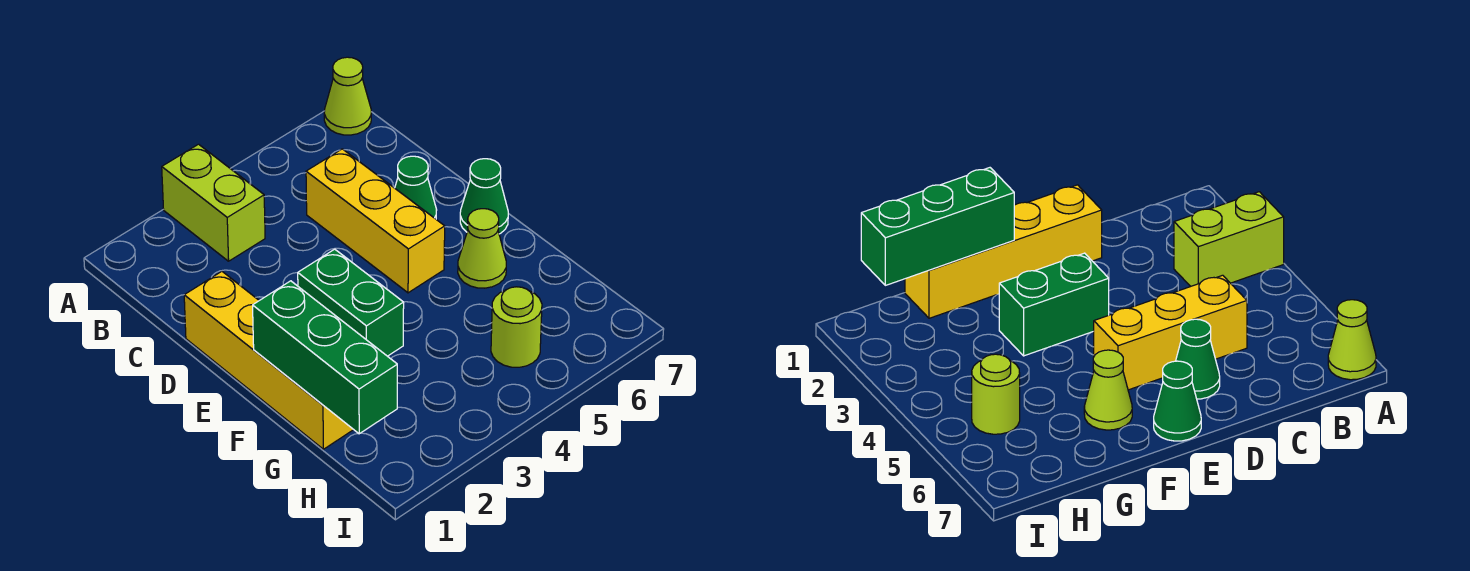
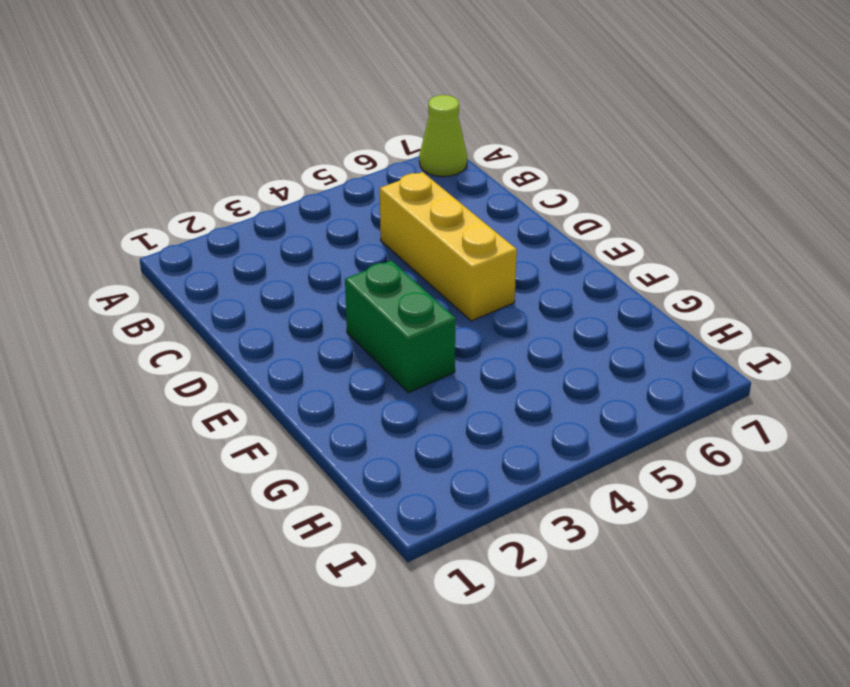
none -> lime brick A3:B3 level 1
none -> yellow brick D1:G1 level 1

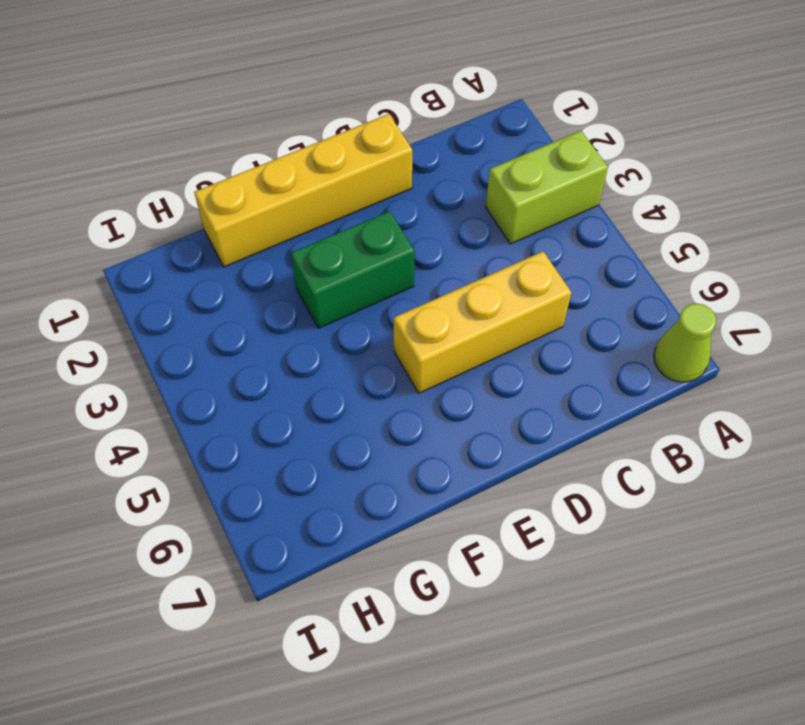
none -> green cone D6 level 1
none -> green cone E7 level 1

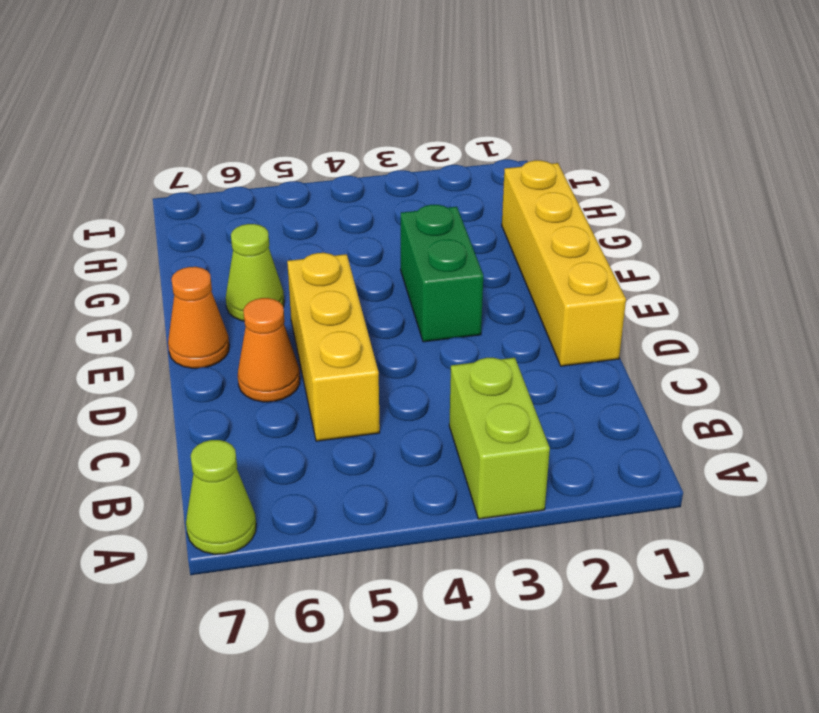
orange cone D6 level 1 -> green cone D6 level 1
orange cone E7 level 1 -> green cone E7 level 1
none -> lime round brick H5 level 1
none -> green brick F1:H1 level 2

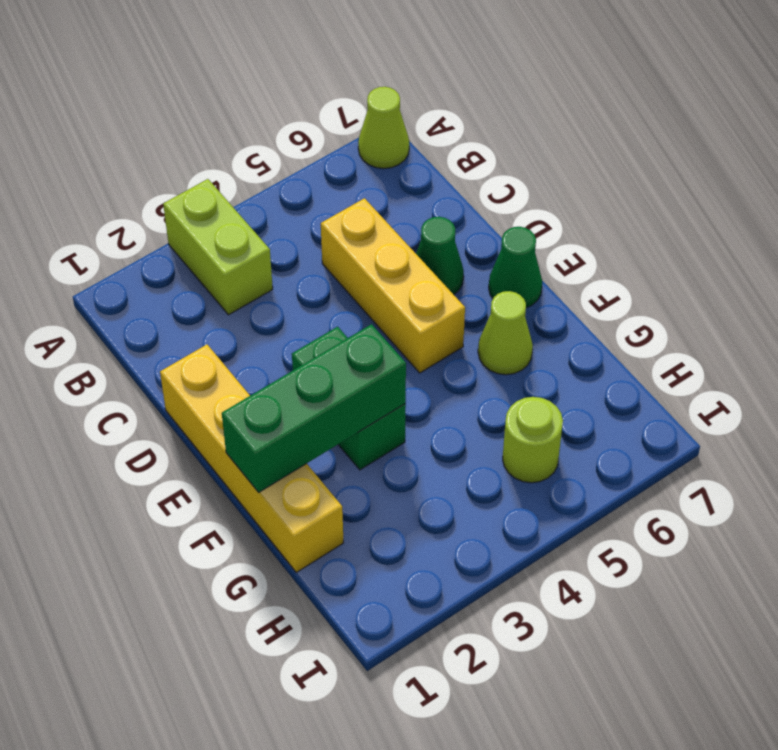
green brick F1:F3 level 2 -> green brick F1:H1 level 2

